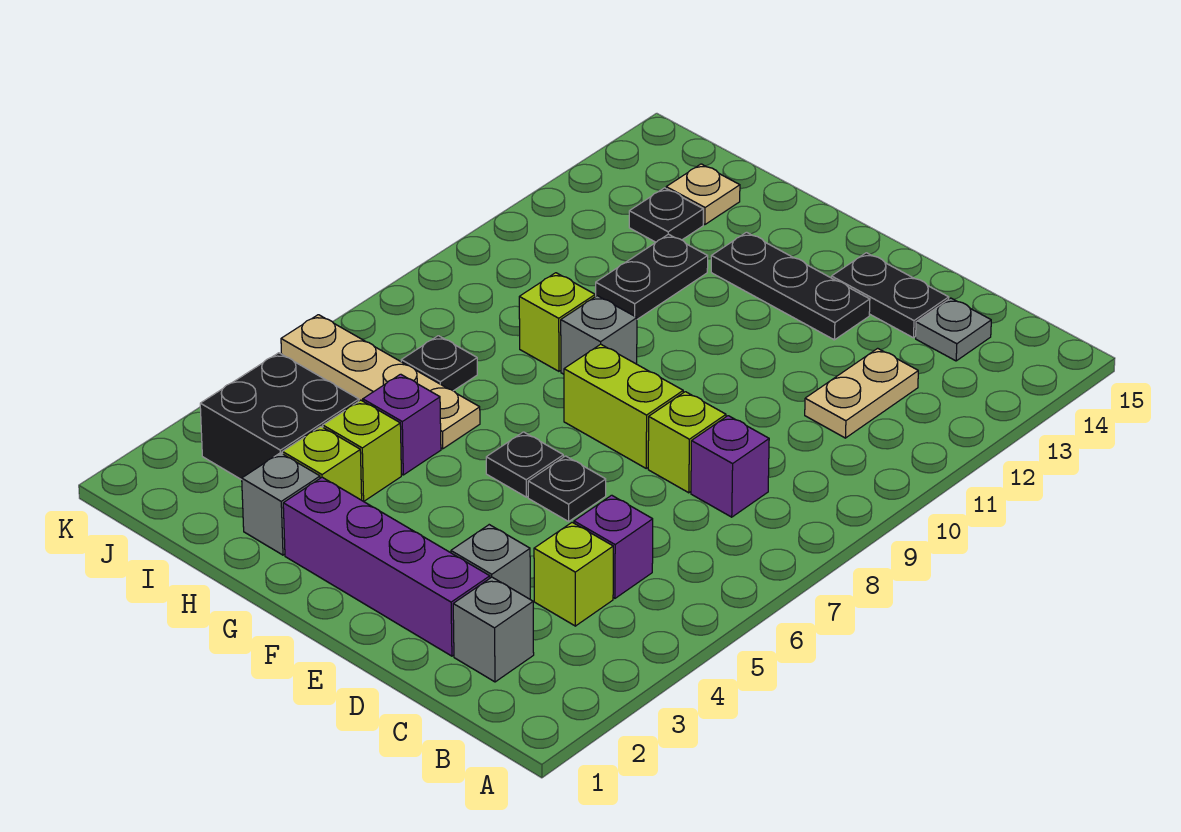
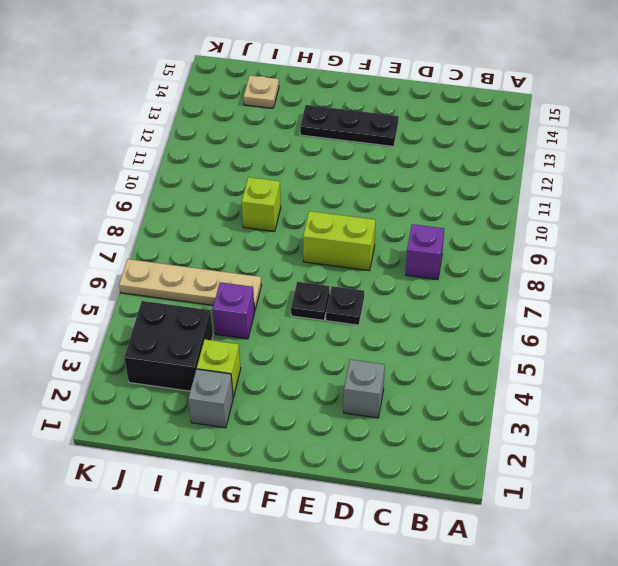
none -> grey brick C2 level 1
none -> lime brick C4 level 1
none -> purple brick C5 level 1

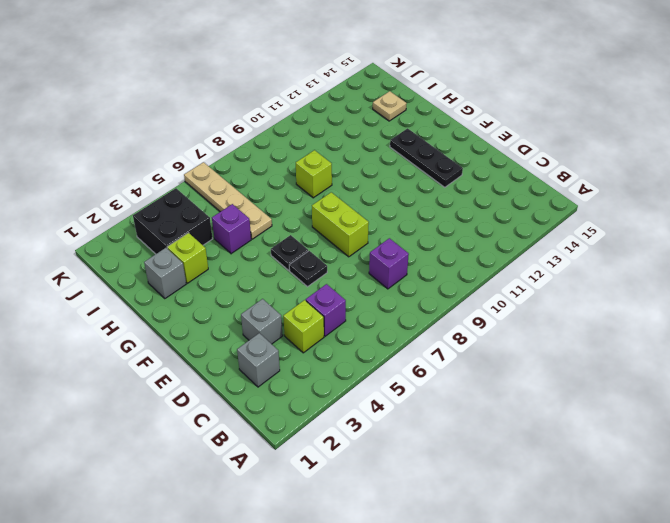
none -> tan plate C11:C12 level 1
none -> grey plate C14 level 1
none -> purple brick D2:G2 level 1

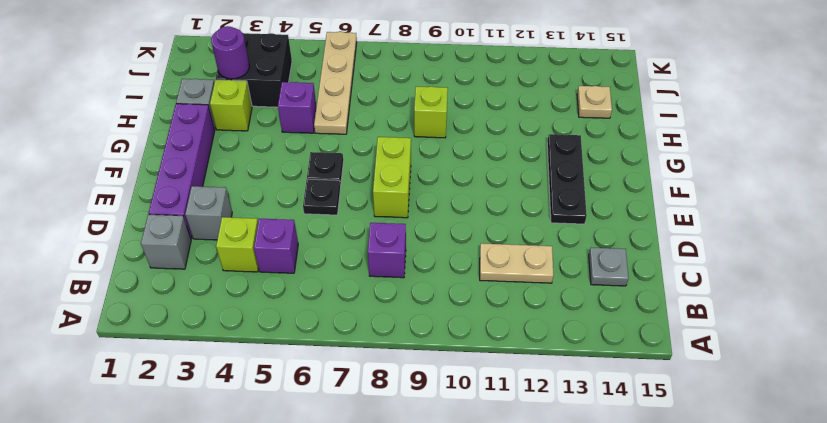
purple round brick I3 level 2 -> none
none -> lime brick D8 level 1
none -> black plate D14:E14 level 1
none -> grey brick G9 level 1

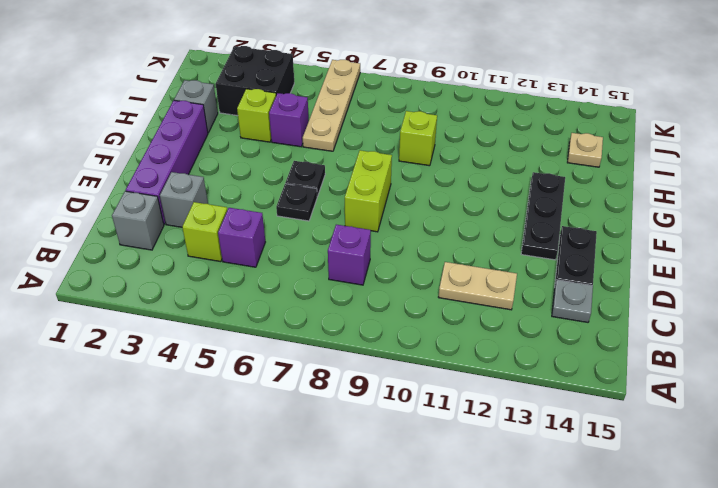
none -> lime brick D8 level 1
none -> grey brick G9 level 1
none -> lime brick H3 level 1

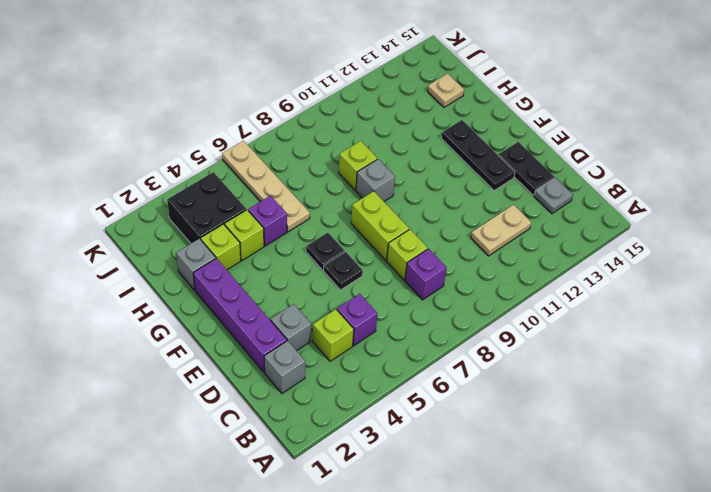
none -> black plate H11:H12 level 1
none -> black plate I7 level 1
none -> black plate I13 level 1

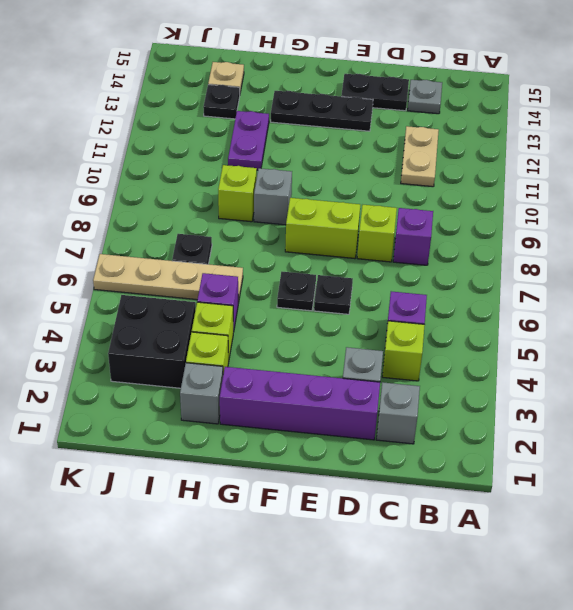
purple plate H11:H12 level 1 -> black plate H11:H12 level 1

